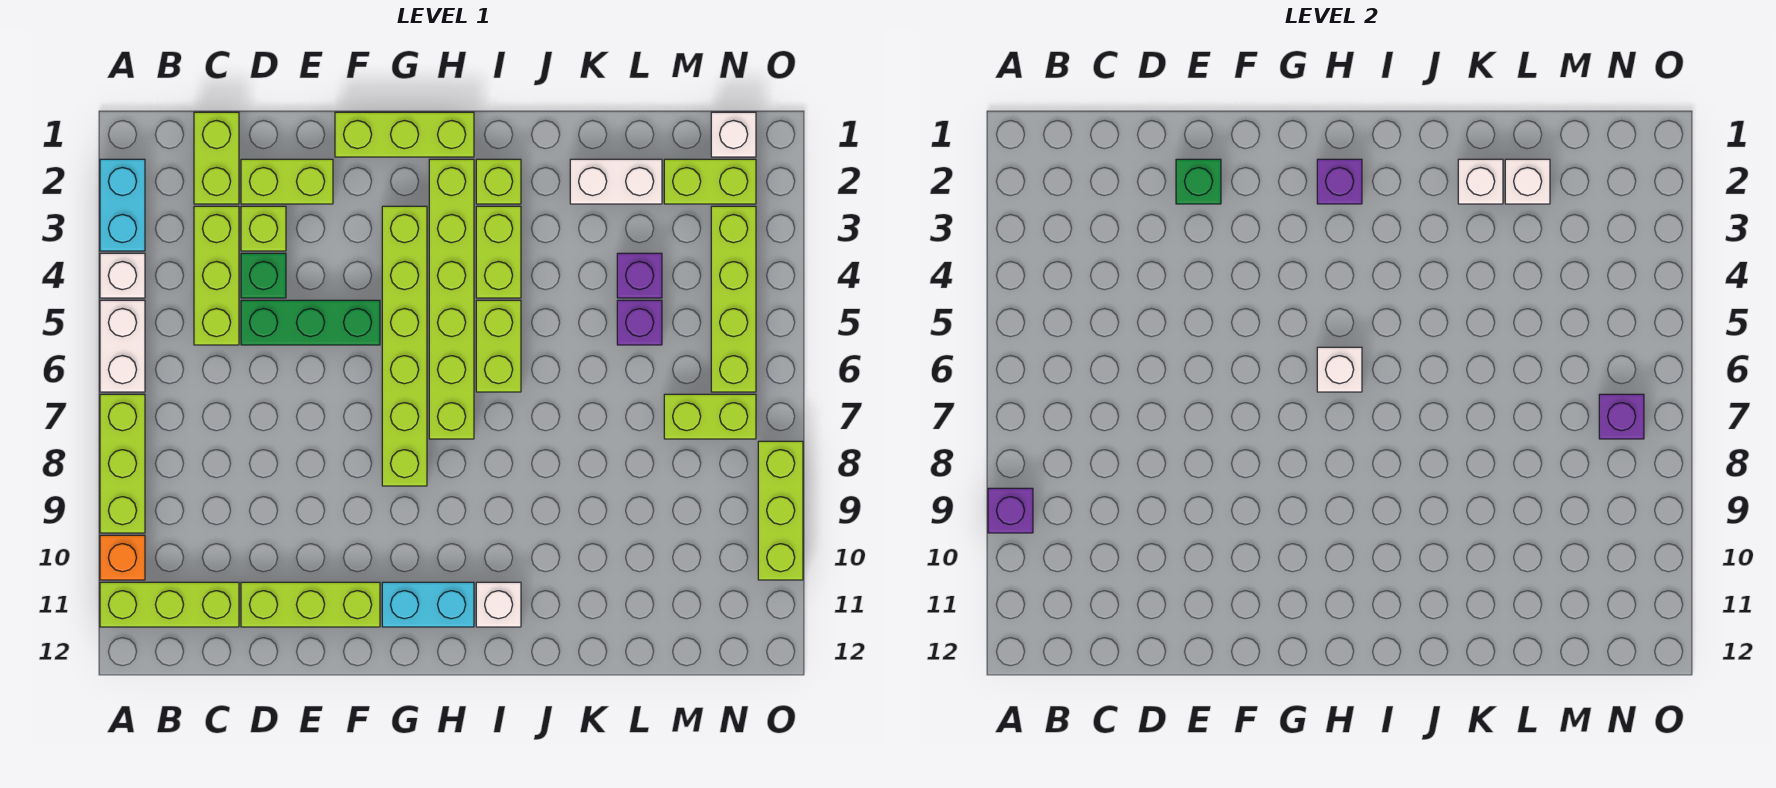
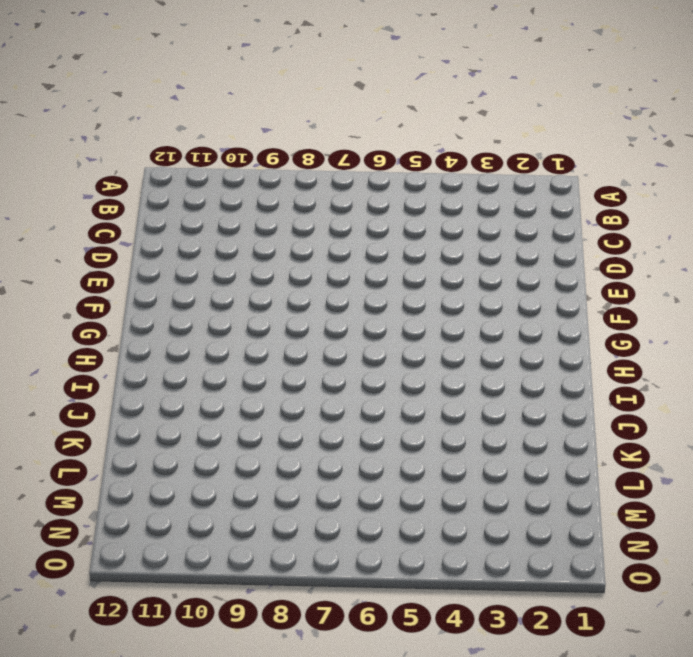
none -> cyan brick A2:A3 level 1
none -> white brick A4 level 1
none -> white brick A5:A6 level 1
none -> lime brick A7:A9 level 1

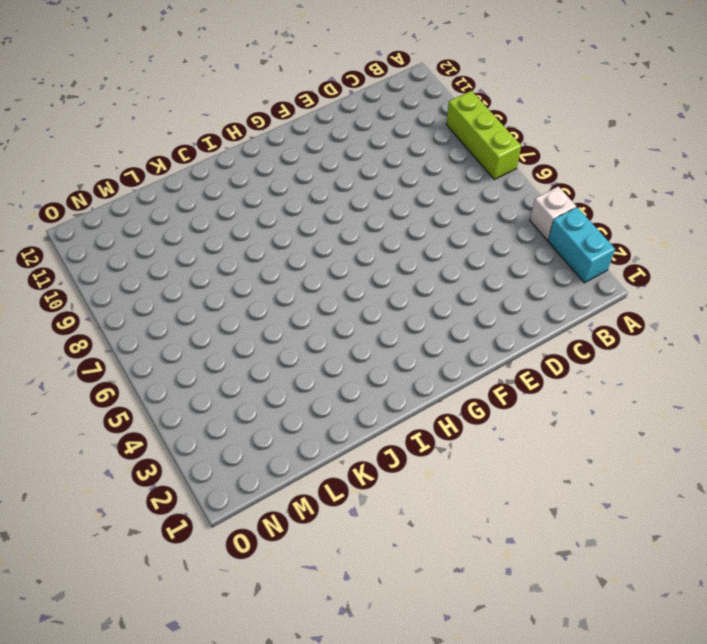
none -> white brick A5:A6 level 1
none -> orange brick A10 level 1
none -> lime brick A11:C11 level 1
none -> lime brick C1:C2 level 1

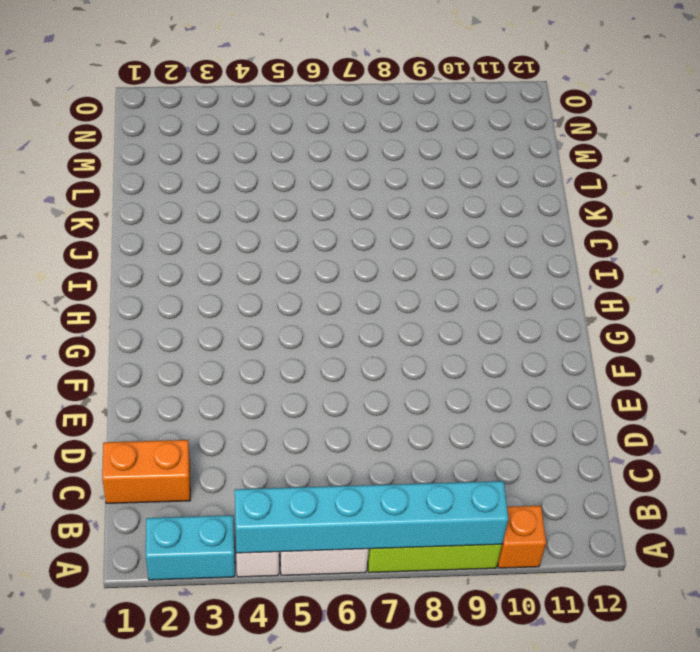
cyan brick A4:A9 level 2 -> purple brick A9 level 2
orange brick C1:C2 level 1 -> lime brick C1:C2 level 1
none -> lime brick A11:C11 level 1
none -> lime brick C3:C5 level 1
none -> lime brick D2:E2 level 1
none -> lime brick D3 level 1

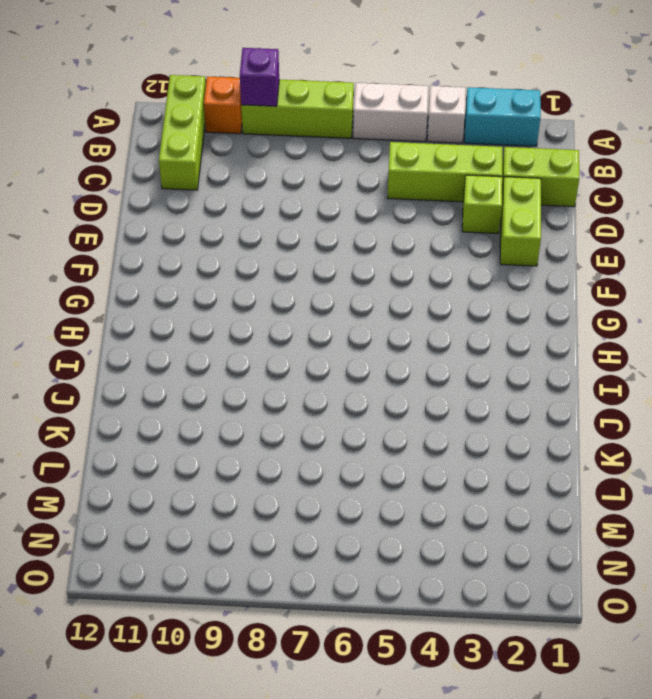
none -> green brick D4 level 1
none -> green brick D5:F5 level 1
none -> lime brick D11:F11 level 1
none -> lime brick F1:H1 level 1

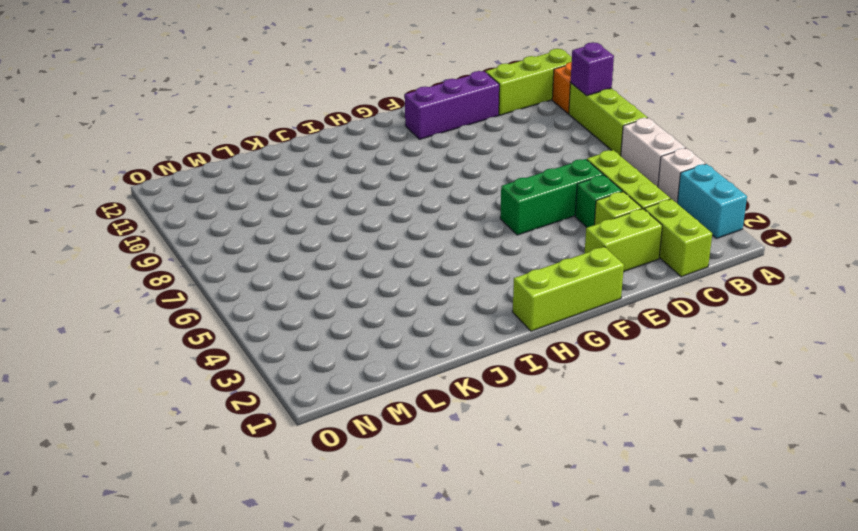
purple brick D11:F11 level 1 -> lime brick D11:F11 level 1
none -> lime brick G3:G8 level 1
none -> cyan brick G11:H11 level 1
none -> lime brick H2:H7 level 1
none -> lime brick I2 level 1

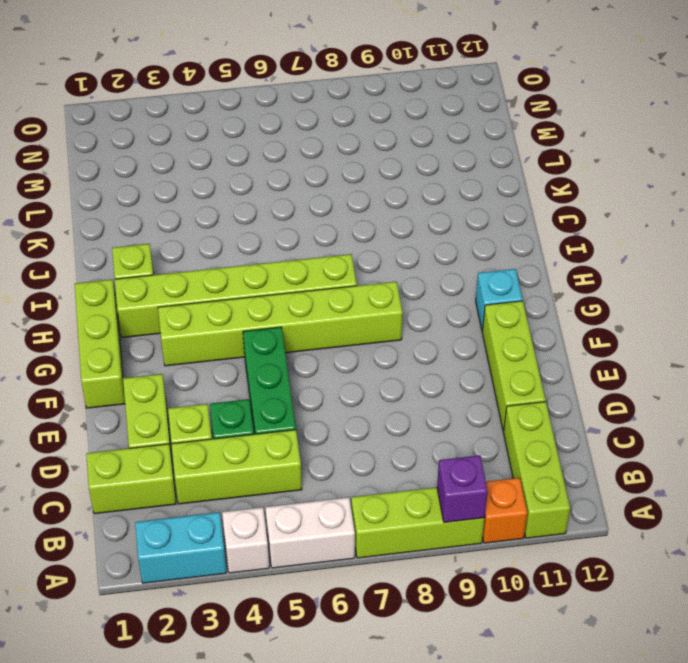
cyan brick G11 level 1 -> cyan brick G11:H11 level 1
none -> lime brick I3:I4 level 1
none -> lime brick I5:I6 level 1
none -> white brick I11 level 1
none -> white brick K2:L2 level 1

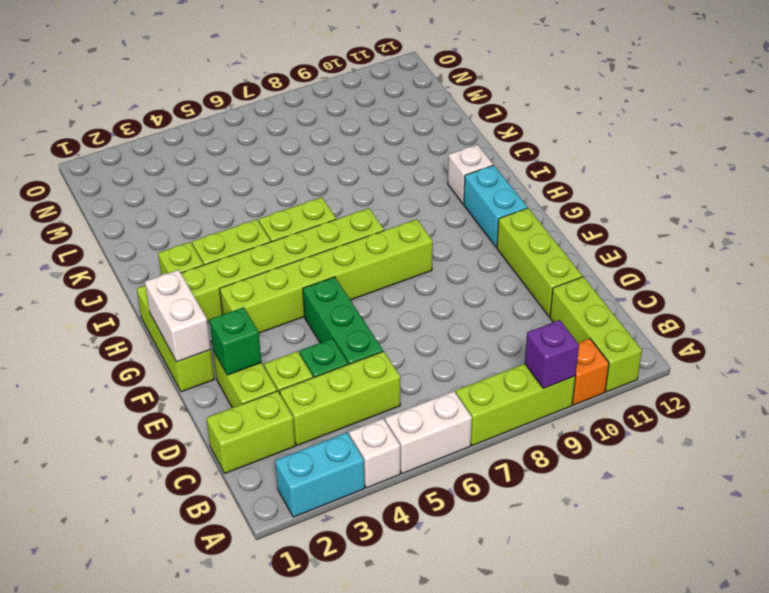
white brick F1:G1 level 2 -> white brick K2:L2 level 1
none -> purple brick L4 level 1
none -> purple brick L5 level 1
none -> lime brick M2:N2 level 1
none -> lime brick M7:N7 level 1

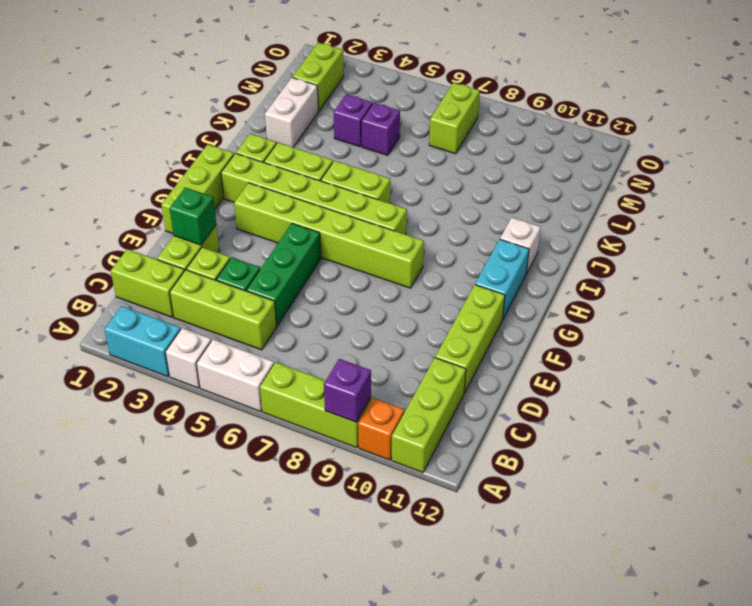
none -> white brick N1 level 1
none -> lime brick N3:N6 level 1
none -> lime brick O8:O10 level 1
none -> purple brick H2 level 2

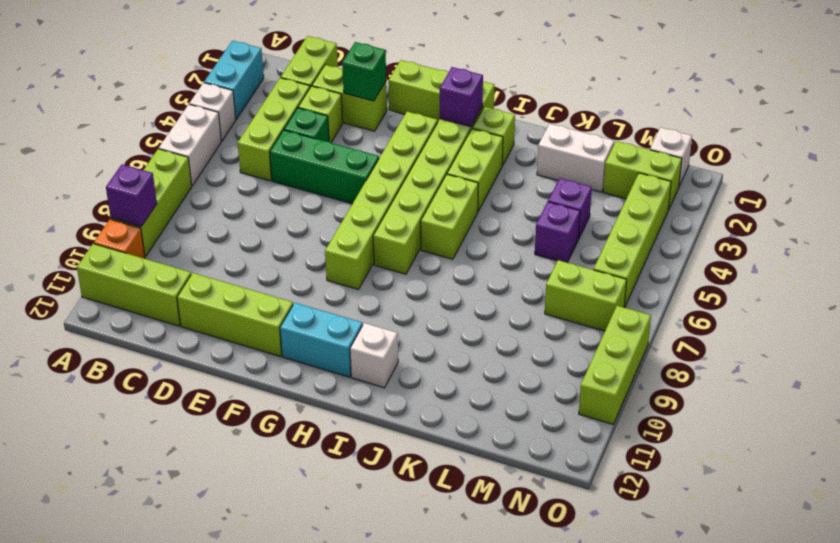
none -> white brick H6 level 2
none -> white brick K2 level 2
none -> white brick L2 level 2
none -> purple brick N7 level 2

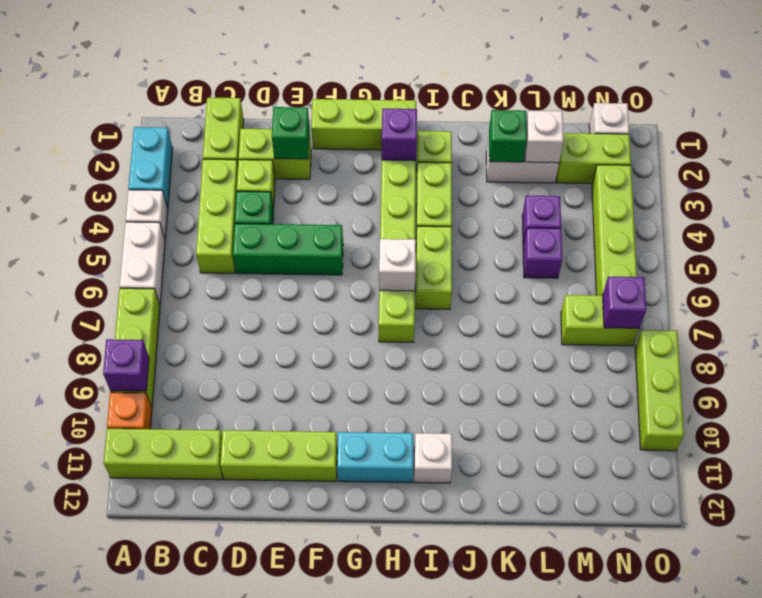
green brick K2 level 2 -> white brick K2 level 2
none -> lime brick G3:G8 level 1

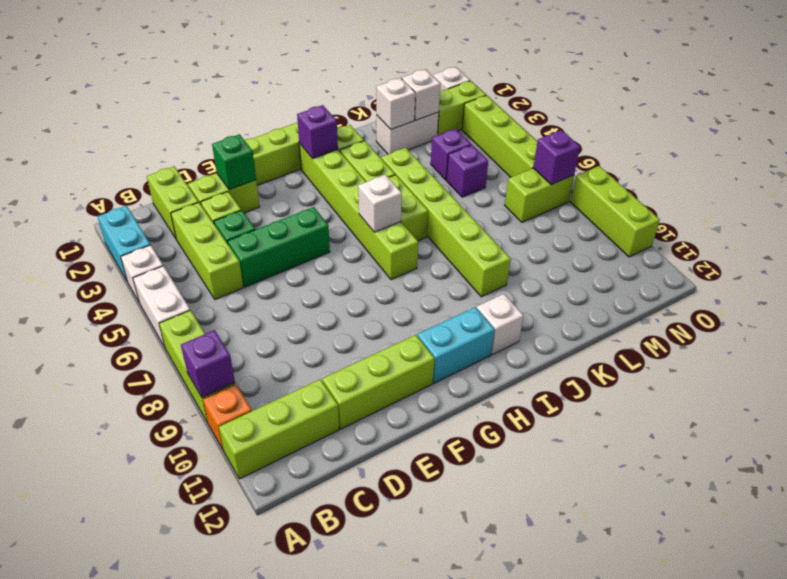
lime brick J4:J9 level 1 -> lime brick G3:G8 level 1

